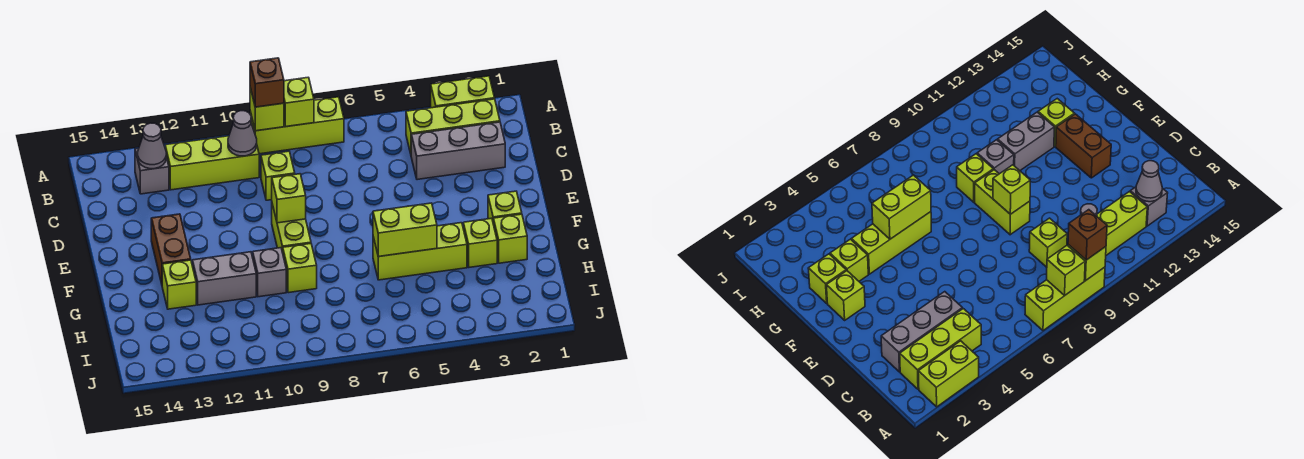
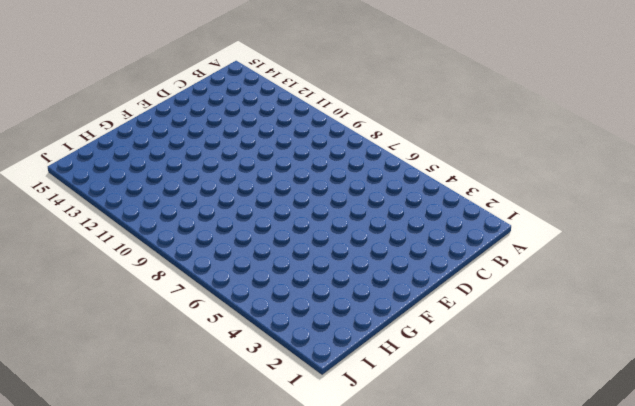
none -> lime brick A2:A3 level 1
none -> lime brick A7:A9 level 1
none -> lime brick B2:B4 level 1

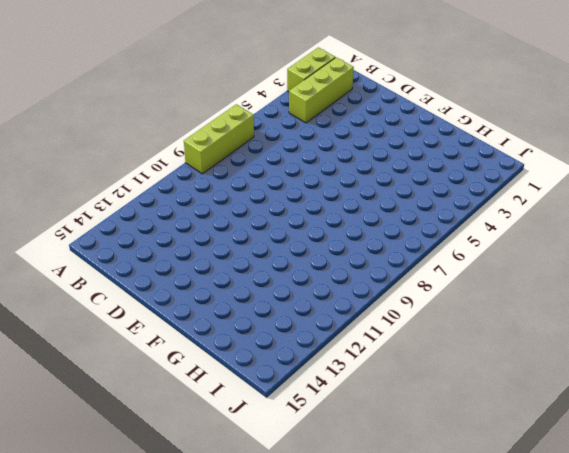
none -> lime brick B10:B12 level 1
none -> grey brick B13 level 1
none -> grey brick C2:C4 level 1

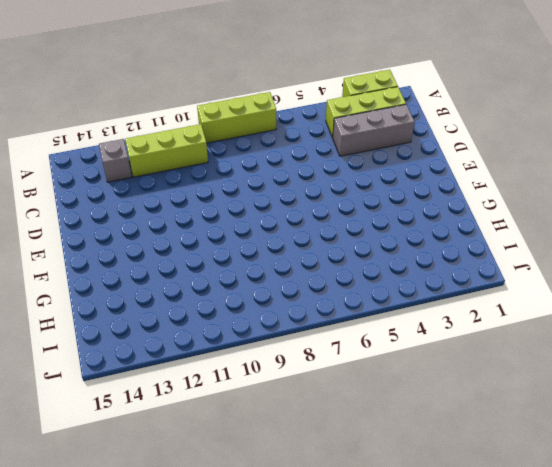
none -> lime brick C9 level 1
none -> lime brick E9:F9 level 1
none -> brown brick E13:F13 level 1

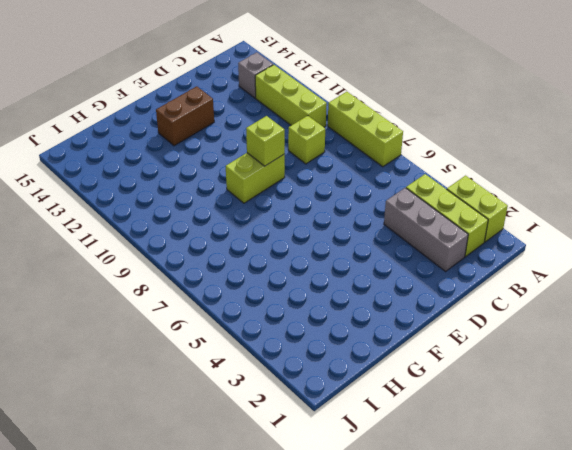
none -> lime brick F2 level 1
none -> lime brick G2 level 1
none -> lime brick G3 level 1

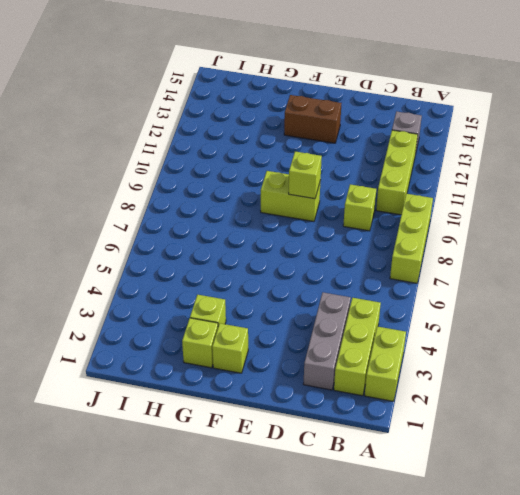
none -> lime brick G4:G6 level 1
none -> lime brick G9 level 1
none -> grey brick G10 level 1

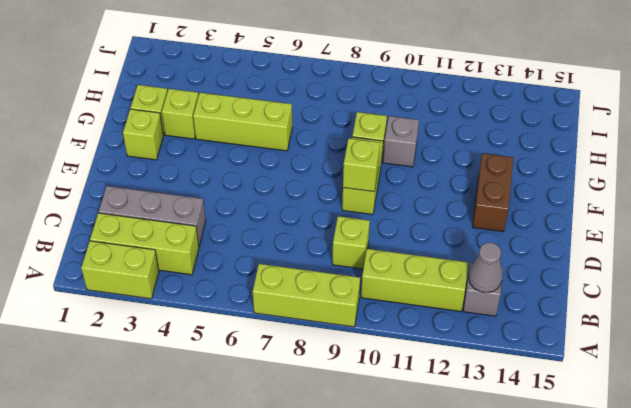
none -> grey brick G11:G12 level 1
none -> lime brick G13 level 1
none -> lime brick A8 level 2

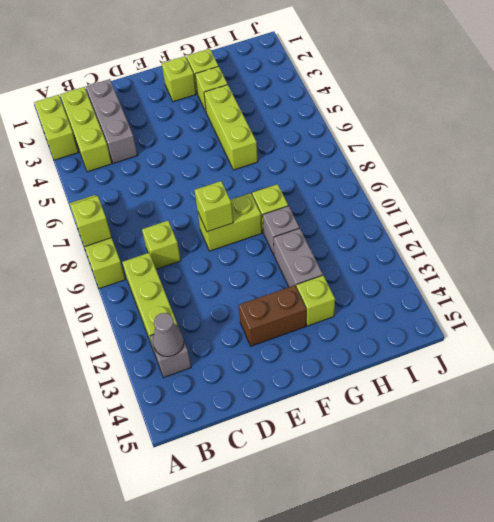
none -> lime brick A9 level 2
none -> grey cone B10 level 2
none -> lime brick G5:G6 level 2

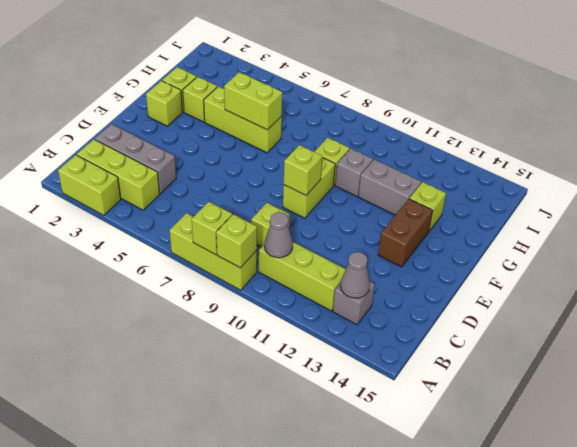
none -> brown brick A9 level 3

